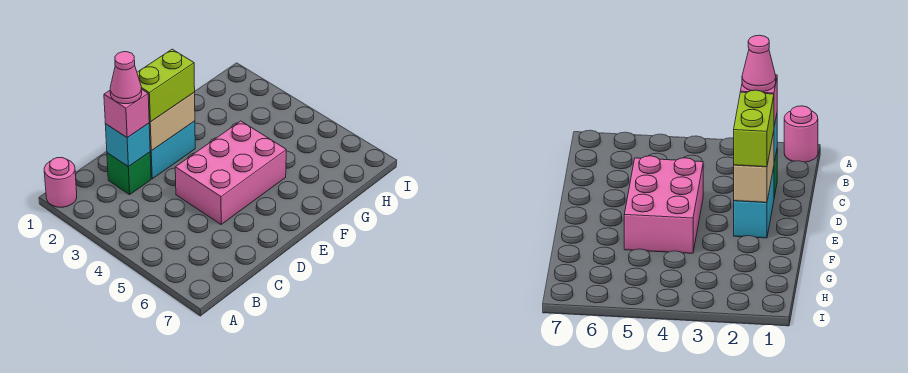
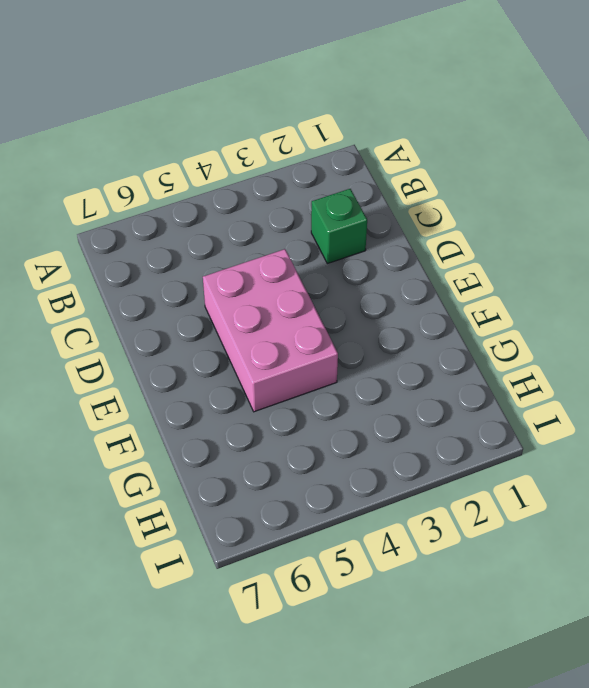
none -> pink round brick A1 level 1
none -> cyan brick D2:E2 level 1

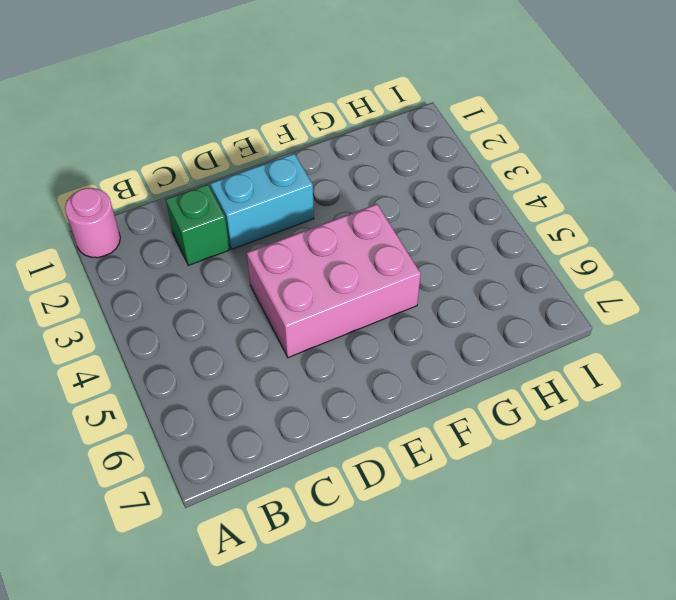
none -> cyan brick C2 level 2
none -> tan brick D2:E2 level 2

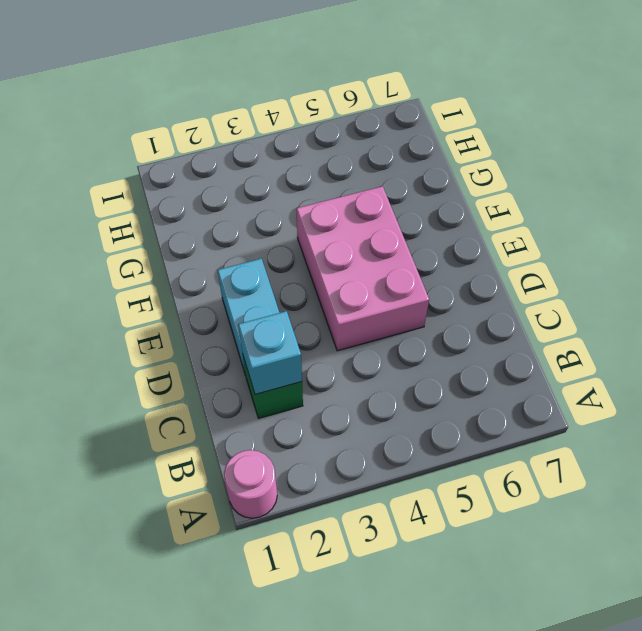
none -> tan brick D2:E2 level 2
none -> pink brick C2 level 3

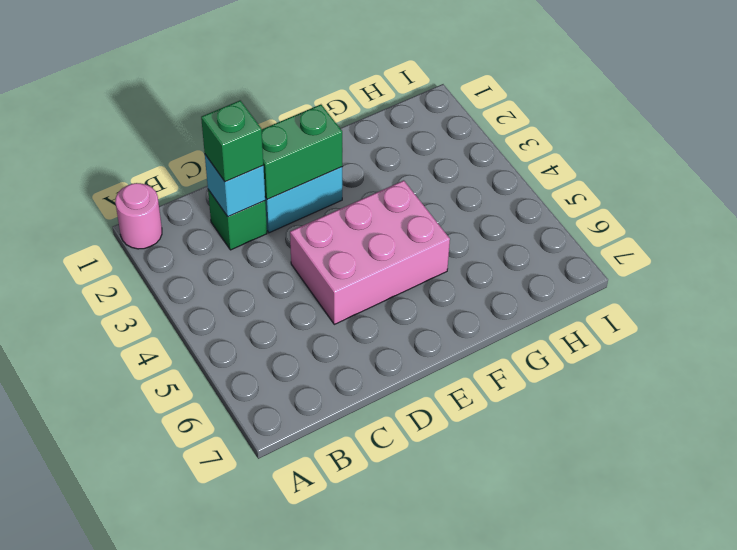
green brick C2 level 3 -> pink brick C2 level 3
green brick D2:E2 level 2 -> tan brick D2:E2 level 2
none -> lime brick D2:E2 level 3
none -> pink cone C2 level 4

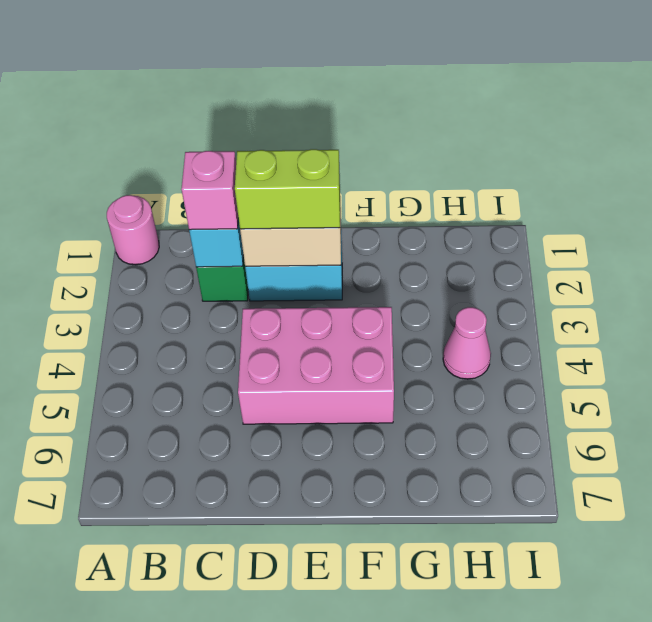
pink cone H4 level 1 -> pink cone C2 level 4

